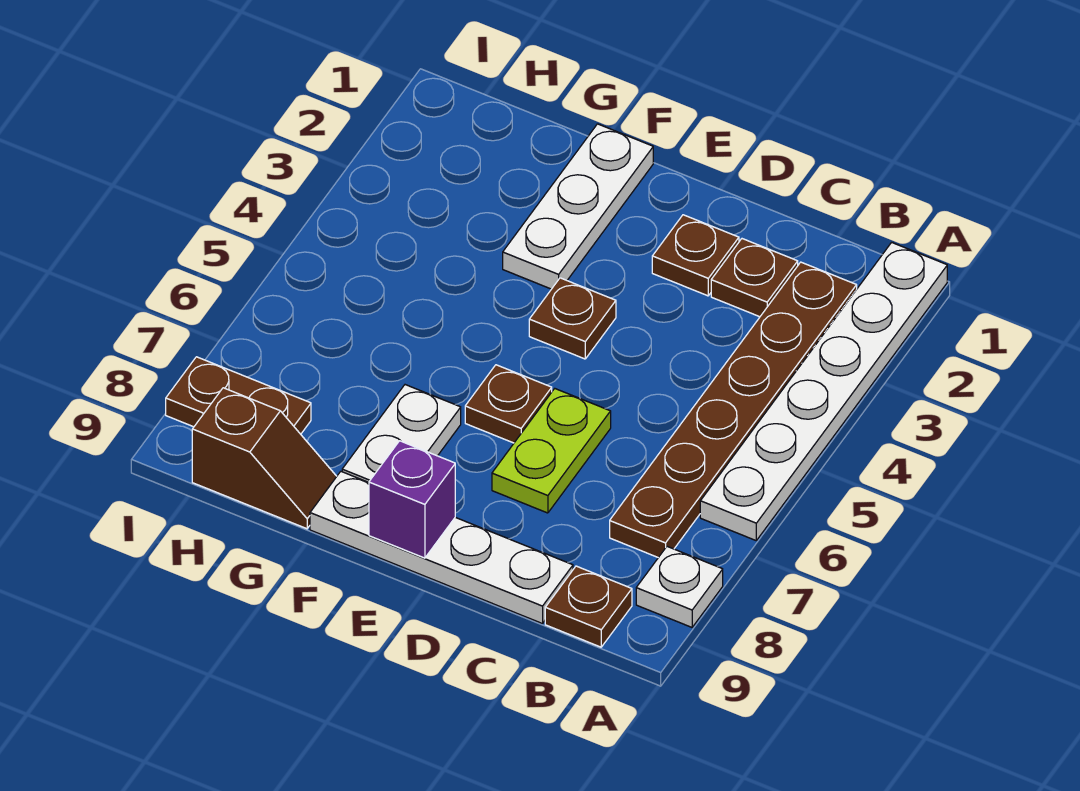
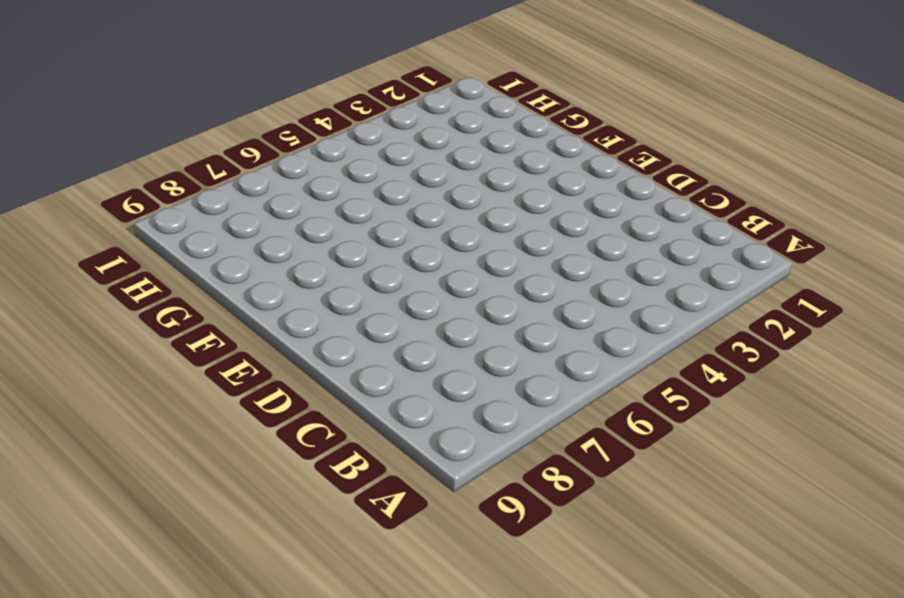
none -> white plate A1:A6 level 1
none -> white plate A8 level 1
none -> brown plate B2:B7 level 1

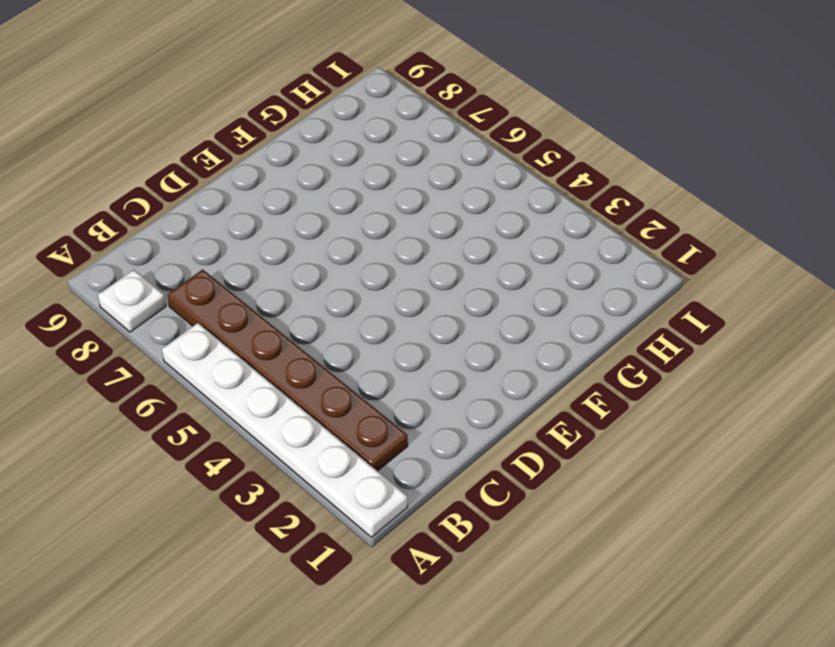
none -> brown plate B9 level 1
none -> brown plate C2 level 1
none -> white plate C9:F9 level 1

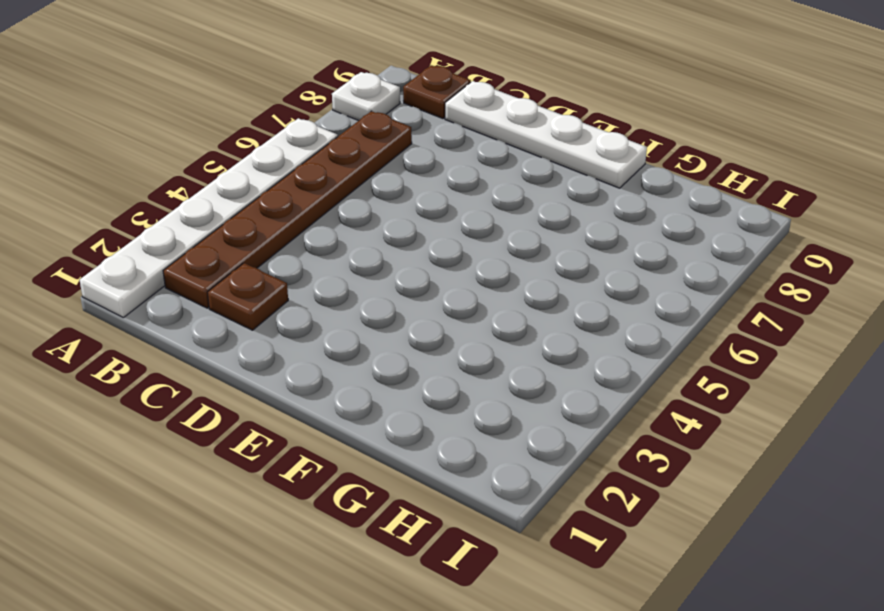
none -> brown plate D2 level 1
none -> lime plate D6:D7 level 1
none -> brown plate E4 level 1

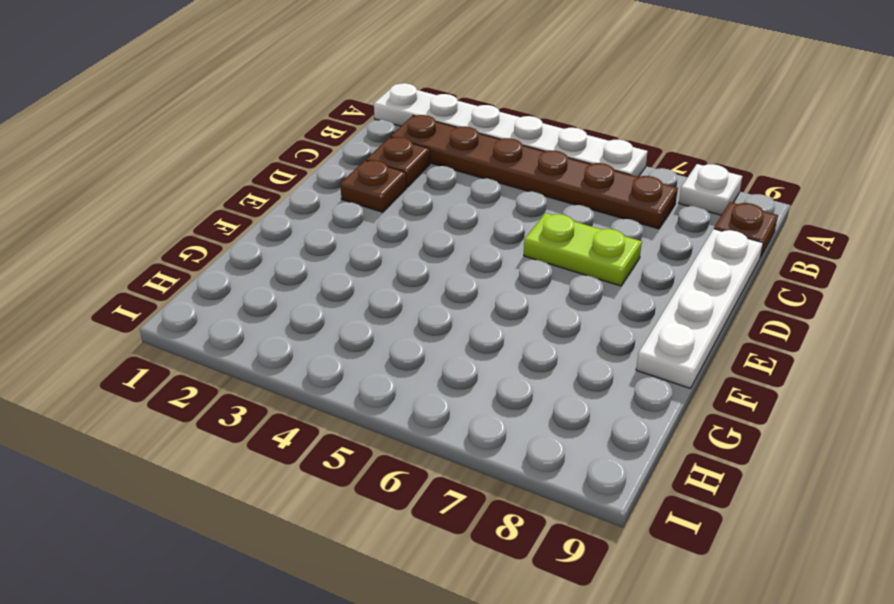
none -> brown plate E4 level 1
none -> brown plate E6 level 1
none -> white plate F1:F3 level 1

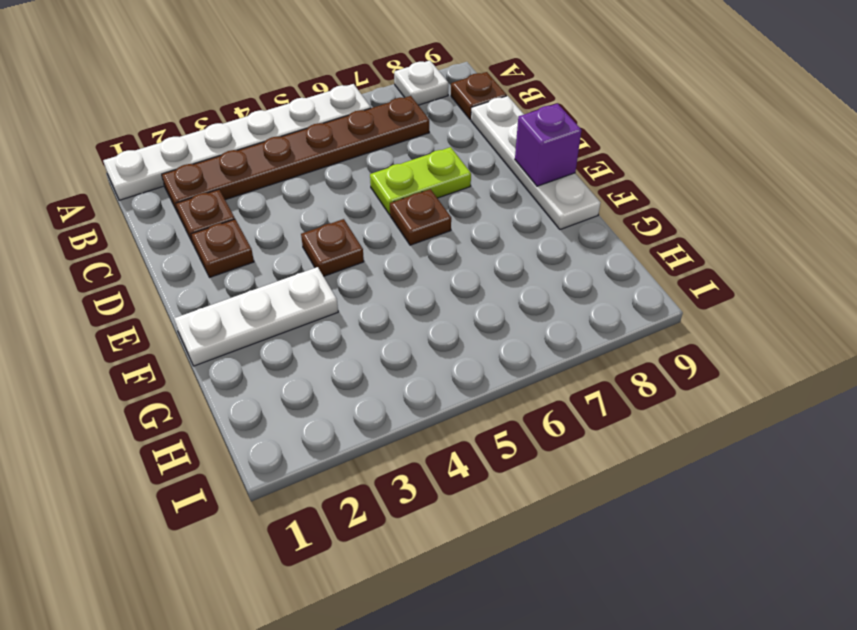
none -> white plate F7:F8 level 1
none -> brown slope G9:H9 level 1 top H
none -> brown plate H8:I8 level 1

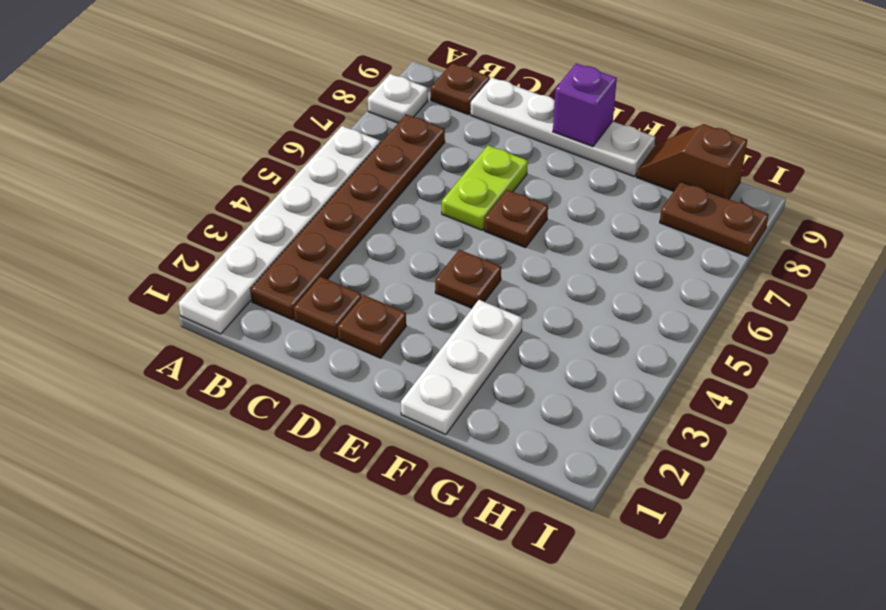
none -> white plate F7:F8 level 1

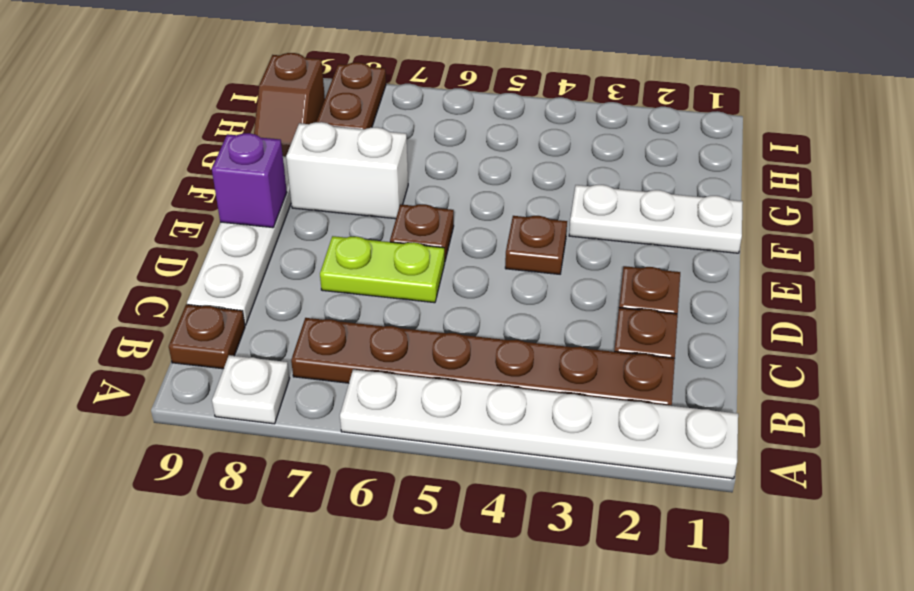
white brick F7:F8 level 1 -> white plate F7:F8 level 1

